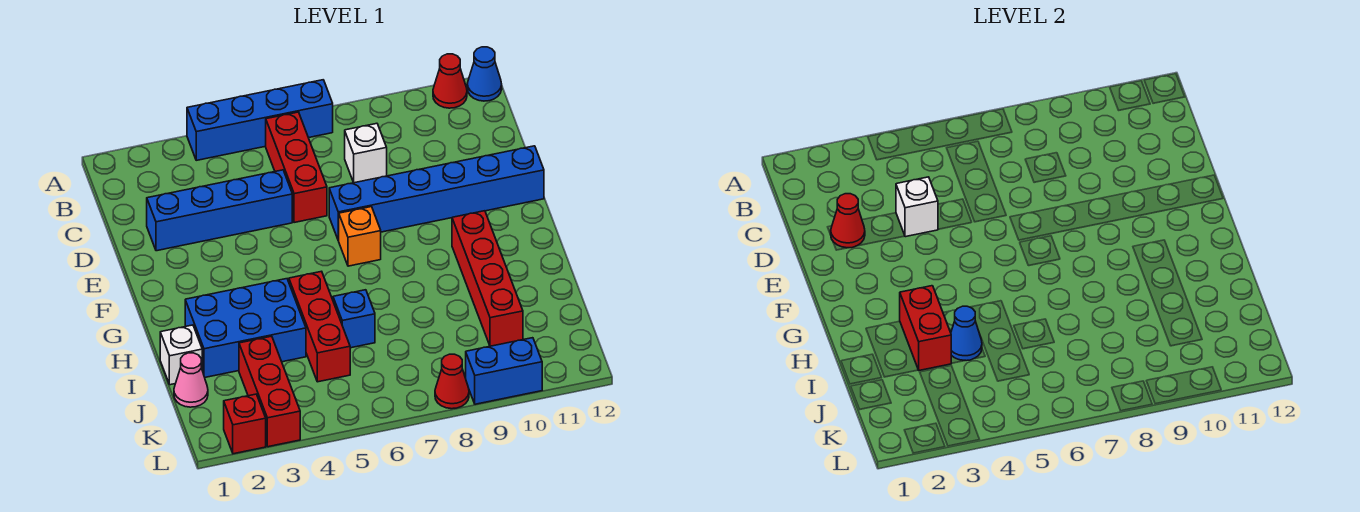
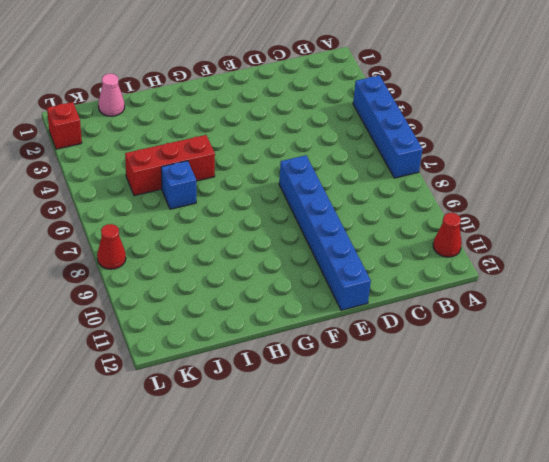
none -> blue cone A12 level 1
none -> red brick B6:D6 level 1
none -> white brick C8 level 1

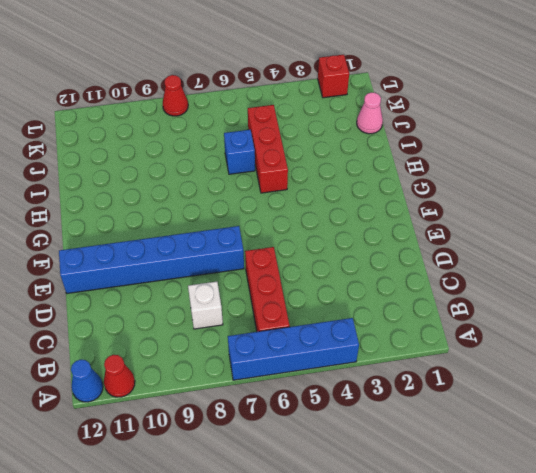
none -> blue brick D2:D5 level 1
none -> orange brick F7 level 1
none -> red brick G10:J10 level 1

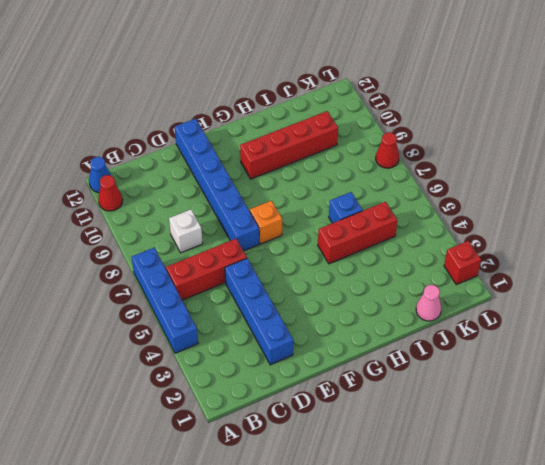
none -> blue brick H2:I4 level 1
none -> white brick I1 level 1
none -> red brick J3:L3 level 1

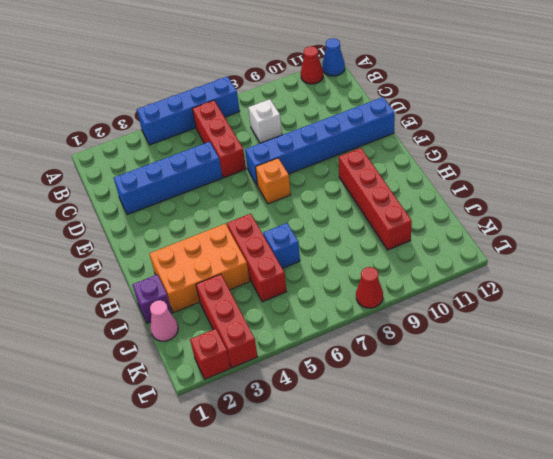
orange brick H2:I4 level 1 -> blue brick H2:I4 level 1
purple brick I1 level 1 -> white brick I1 level 1
none -> blue brick L9:L10 level 1
none -> red cone D2 level 2
none -> white brick D4 level 2

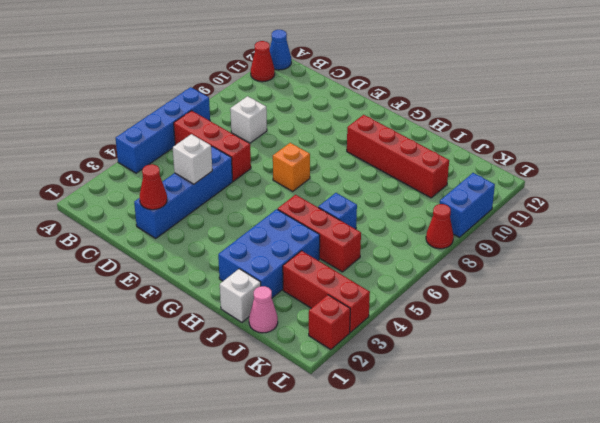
none -> blue brick E7:E12 level 1
none -> red brick H3:I3 level 2
none -> blue cone I4 level 2

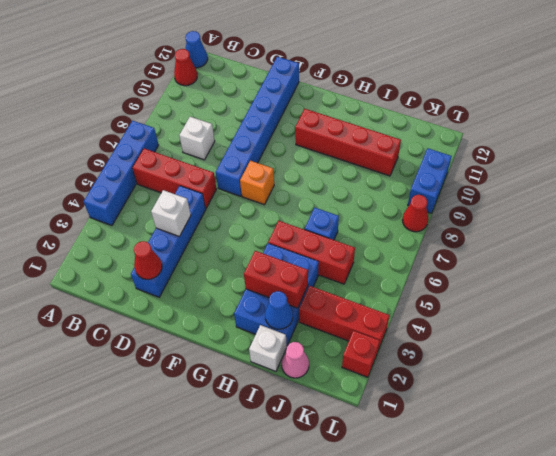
blue cone I2 level 2 -> blue cone I4 level 2

